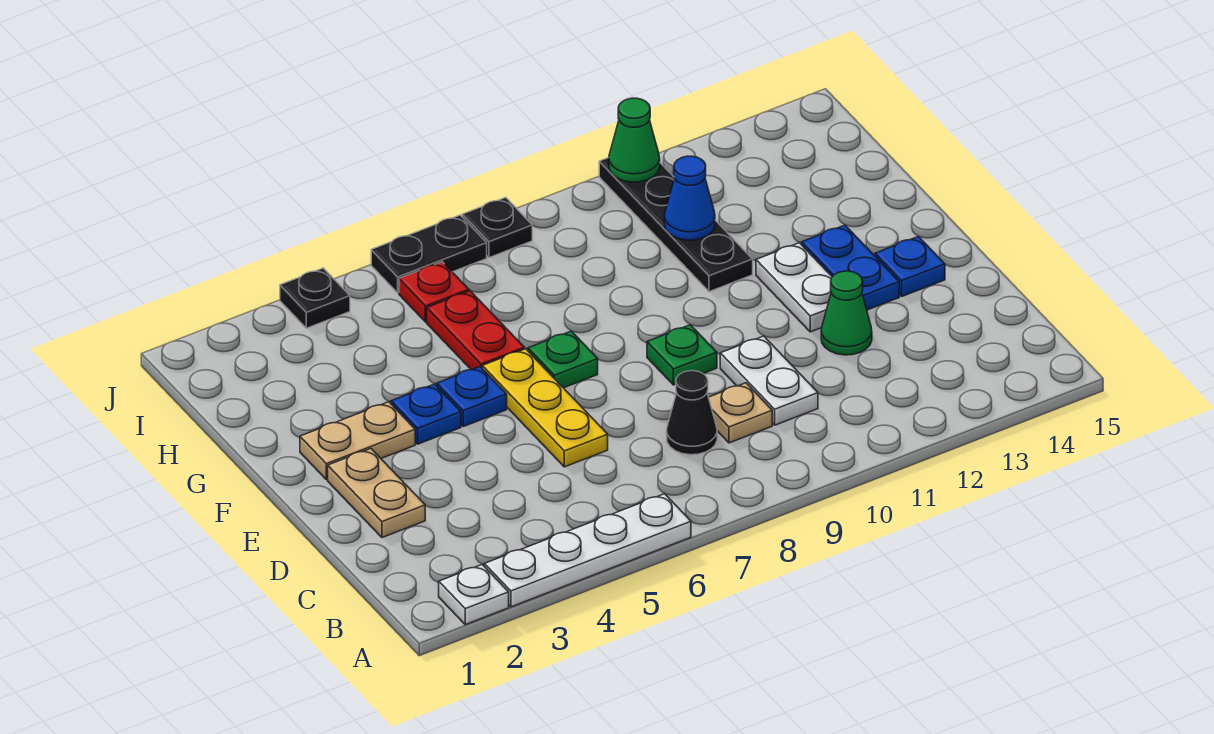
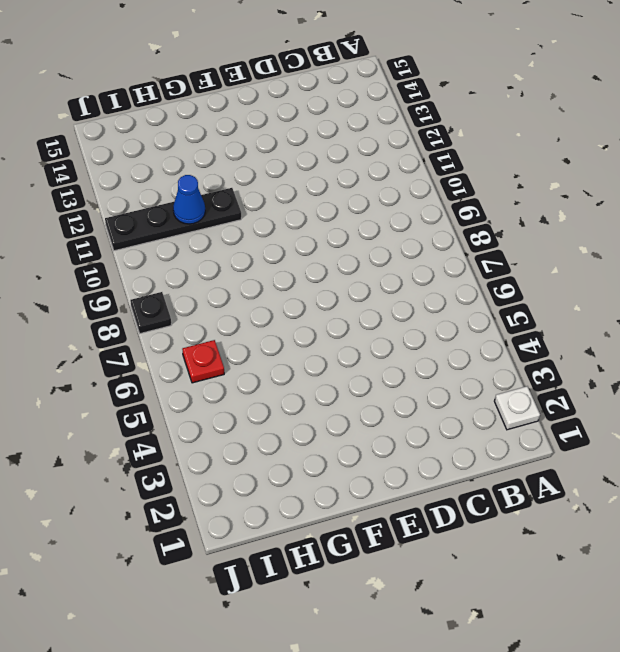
none -> white plate A3:A6 level 1
none -> black cone C8 level 1
none -> tan plate C9 level 1

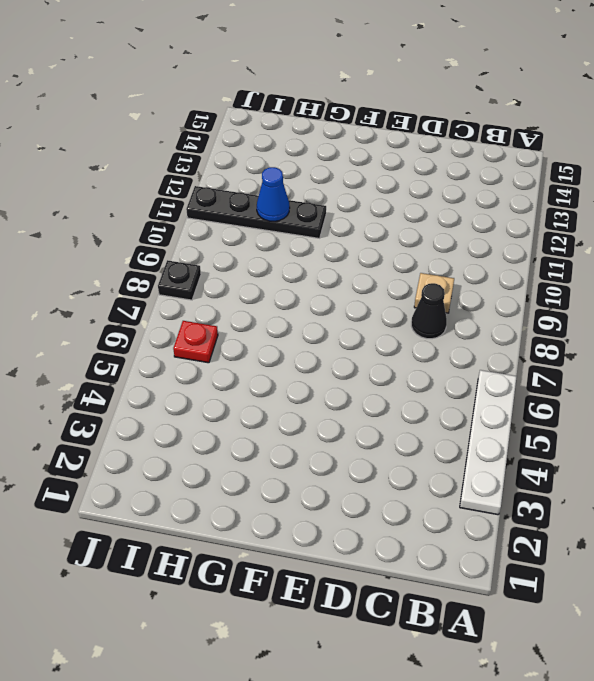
none -> white plate A2 level 1
none -> white plate C10:D10 level 1
none -> tan plate D2:E2 level 1

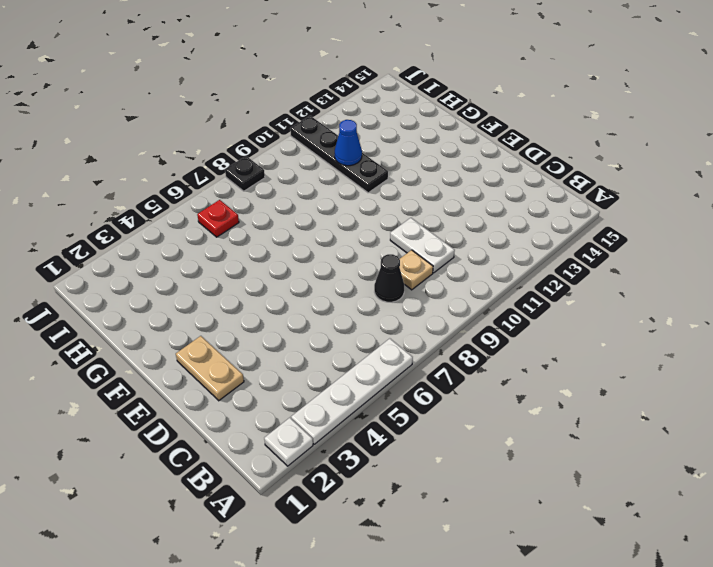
none -> yellow plate D6:F6 level 1
none -> green cone D12 level 1
none -> green plate E9 level 1

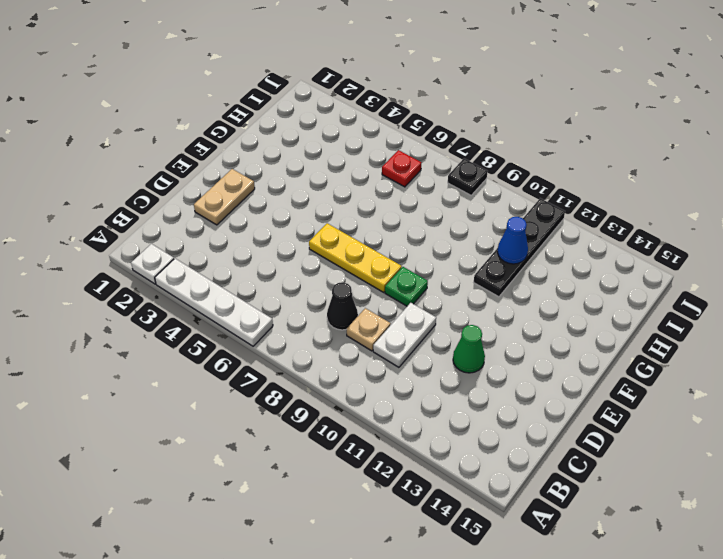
yellow plate E6:E8 level 1 -> yellow plate D6:F6 level 1
none -> white plate E12:F12 level 1
none -> blue plate E13:F13 level 1
none -> blue plate E14 level 1

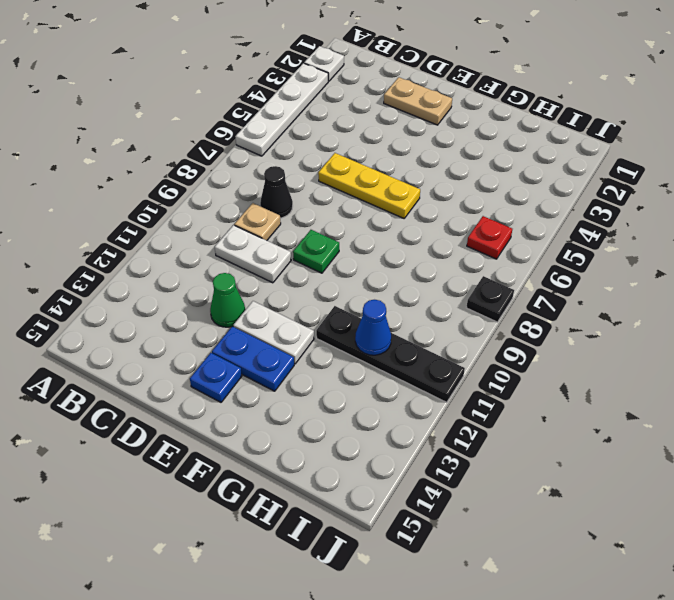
none -> tan plate F2:F3 level 1
none -> blue plate F4 level 1
none -> blue plate F5 level 1

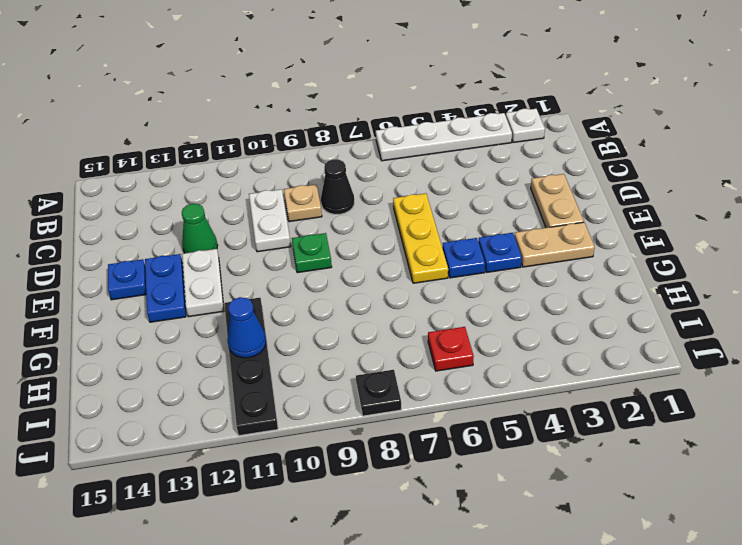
none -> green plate F7 level 1
none -> red plate G6:H6 level 1
none -> black plate J4 level 1

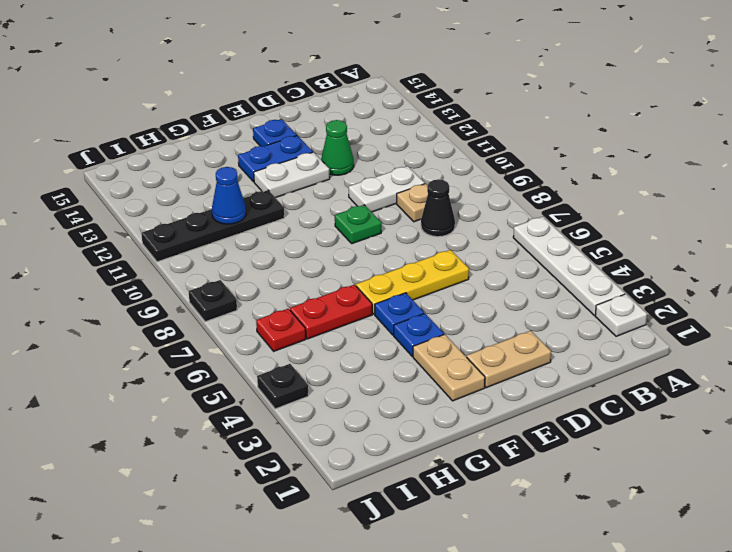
none -> green plate F7 level 1
none -> black plate J6:J7 level 1
none -> green cone J11 level 2

